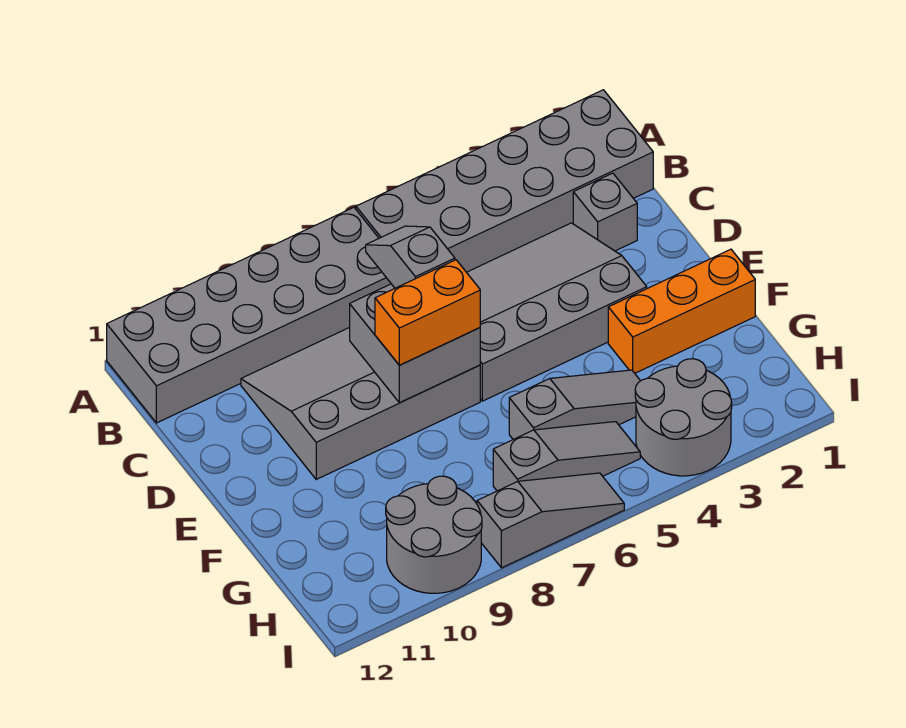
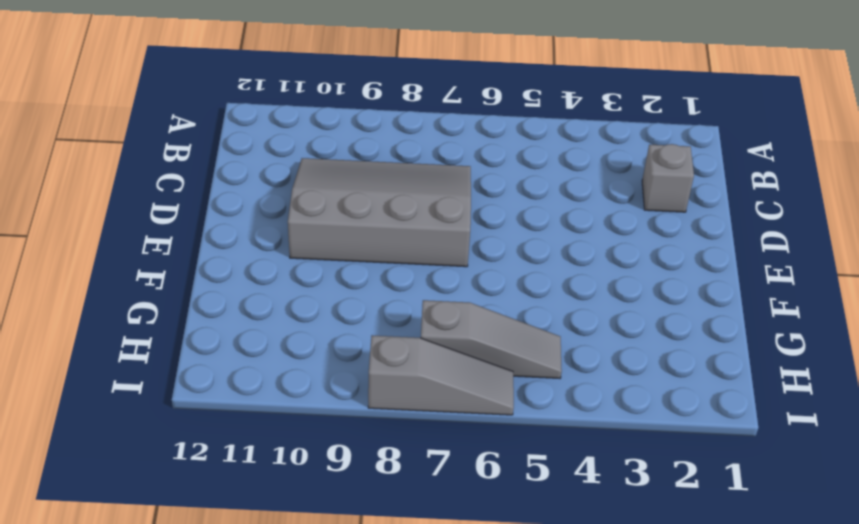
none -> grey brick A1:B6 level 1
none -> grey brick A7:B12 level 1
none -> grey slope C3:E6 level 1 top E

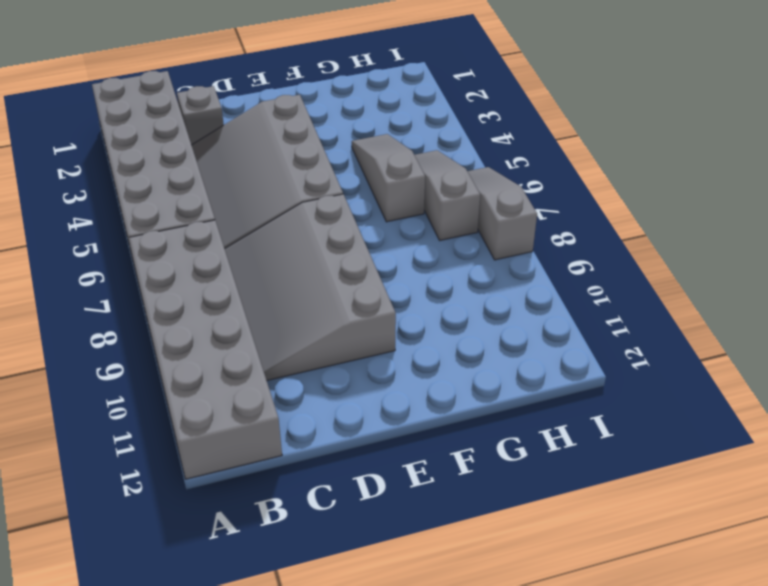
none -> orange brick F1:F3 level 1
none -> grey round brick H3:I4 level 1
none -> grey round brick H9:I10 level 1

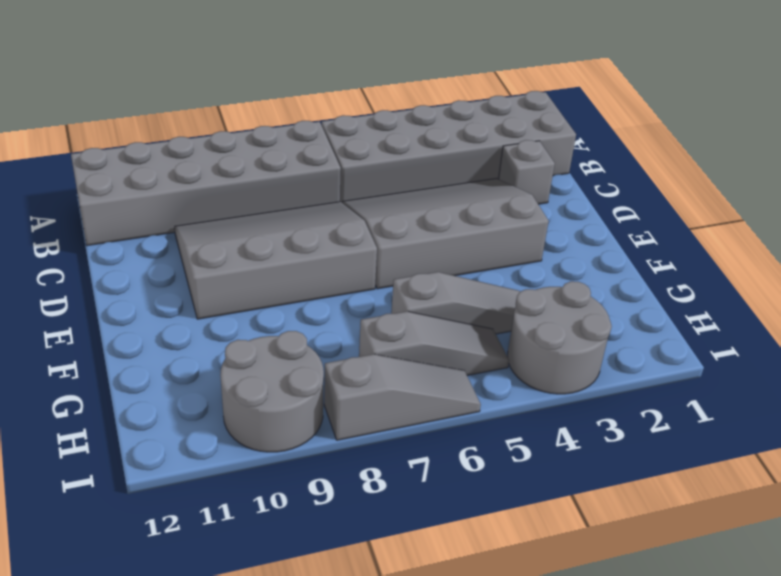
none -> orange brick F1:F3 level 1
none -> grey brick D7:E8 level 2
none -> grey slope C7:D7 level 3 top D

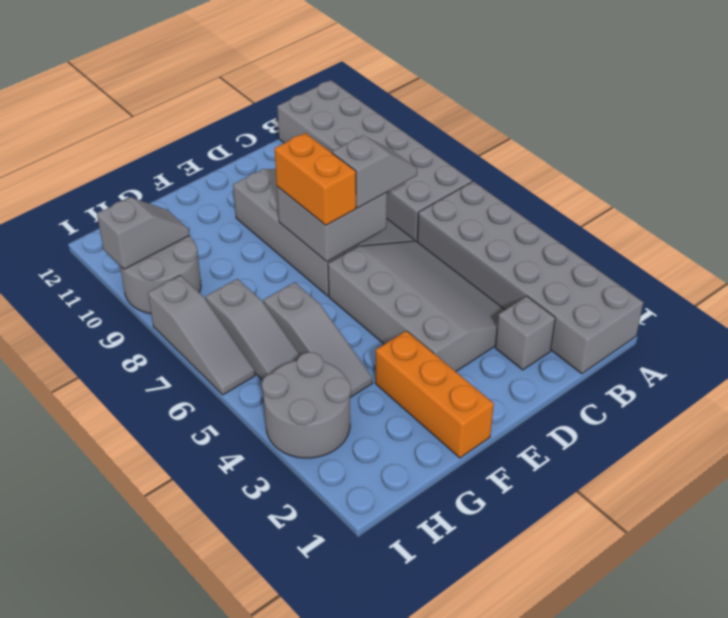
grey slope H10:I10 level 2 top I -> none

